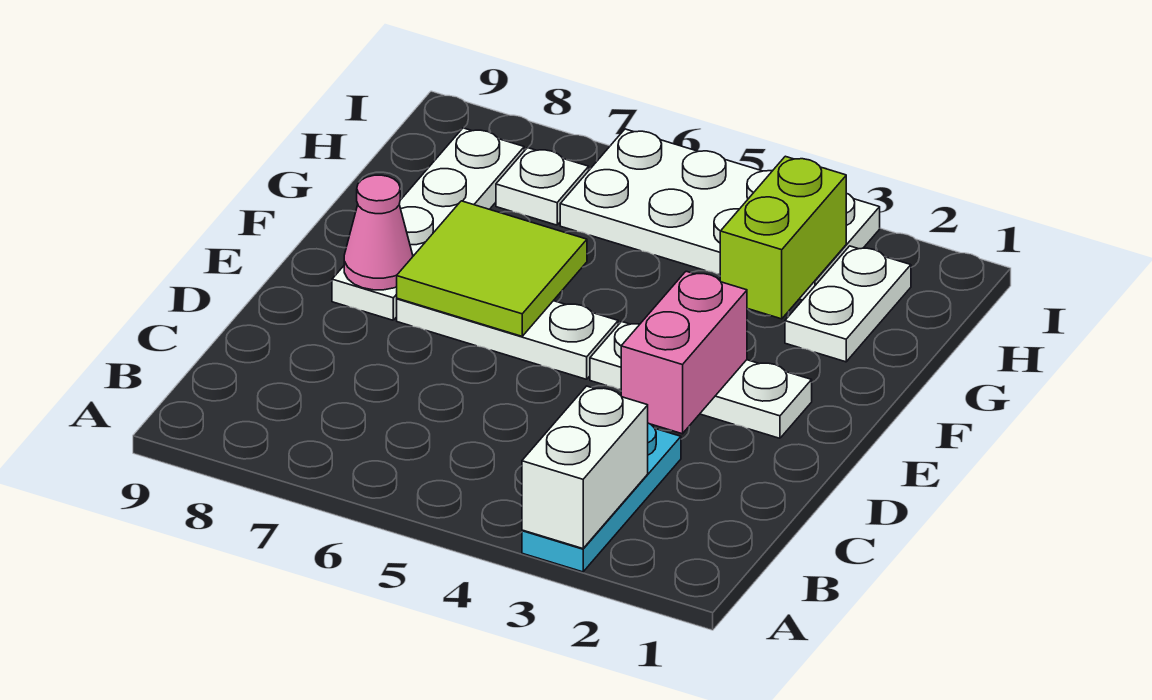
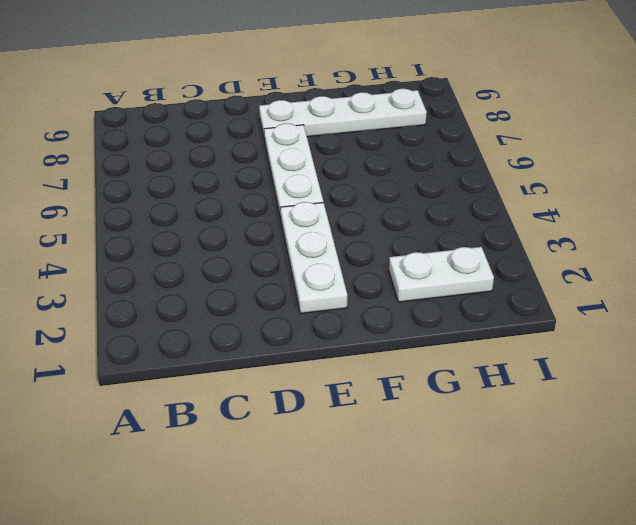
none -> cyan plate A3:C3 level 1
none -> white plate H3:I6 level 1
none -> white plate H7 level 1

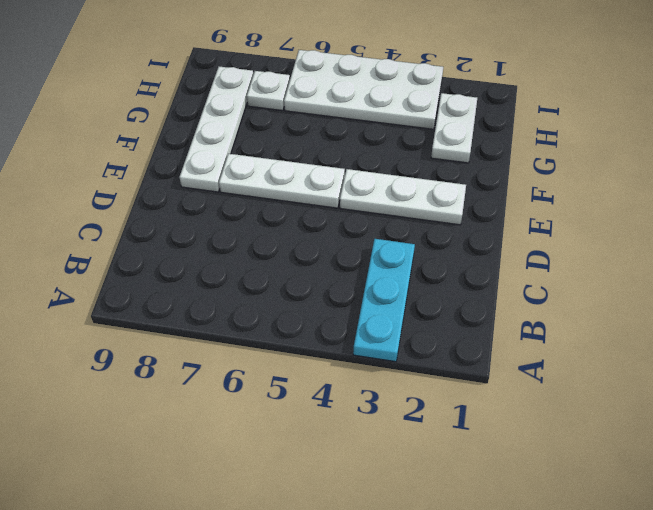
none -> white brick A3:B3 level 2
none -> pink brick D3:E3 level 2
none -> lime tile E6:F7 level 2

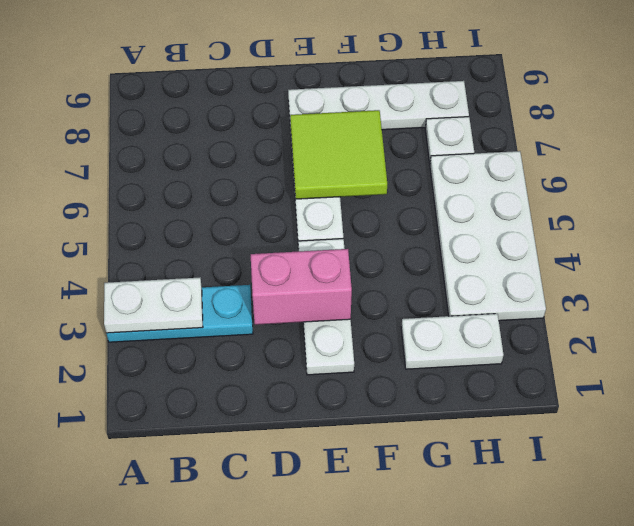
white plate A3:B3 level 2 -> white brick A3:B3 level 2
none -> pink cone E8 level 2
none -> lime brick G3:H3 level 2

